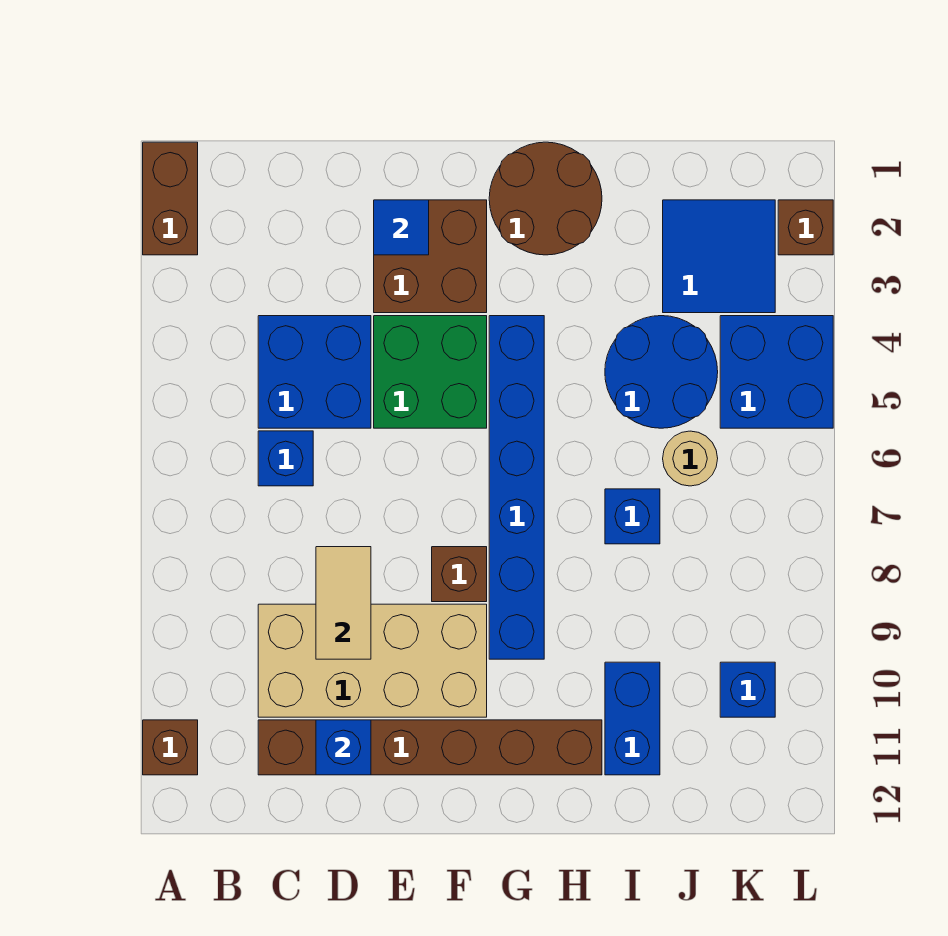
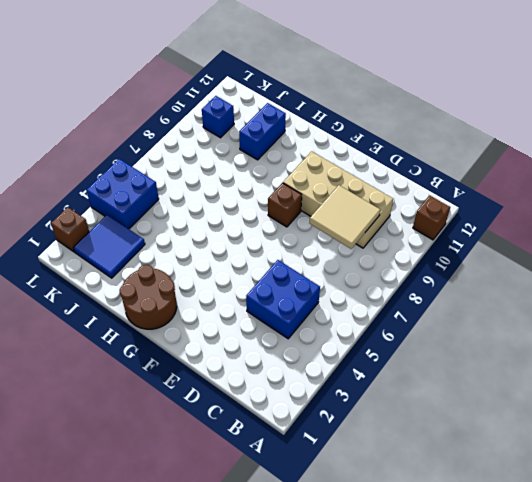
tan tile C8:D9 level 2 -> tan tile D8:D9 level 2
none -> brown brick A1:A2 level 1
none -> blue brick C6 level 1
none -> brown brick C11:H11 level 1

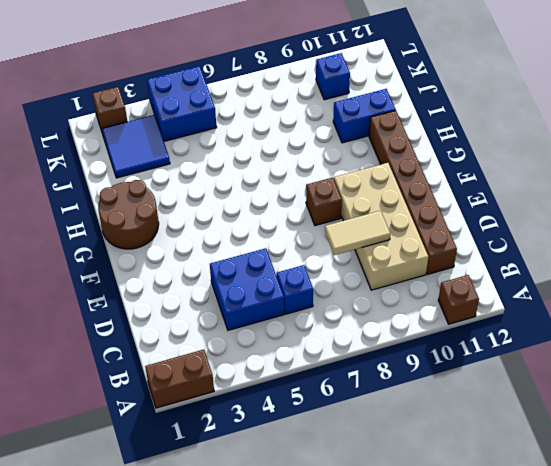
none -> brown brick E2:F3 level 1
none -> green brick E4:F5 level 1
none -> blue brick G4:G9 level 1

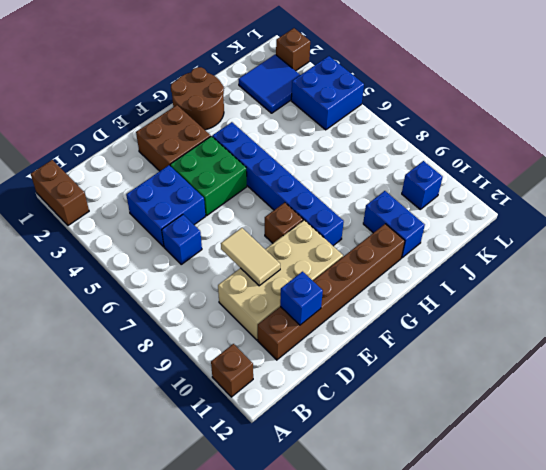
none -> blue round brick I4:J5 level 1
none -> blue brick I7 level 1
none -> tan round brick J6 level 1

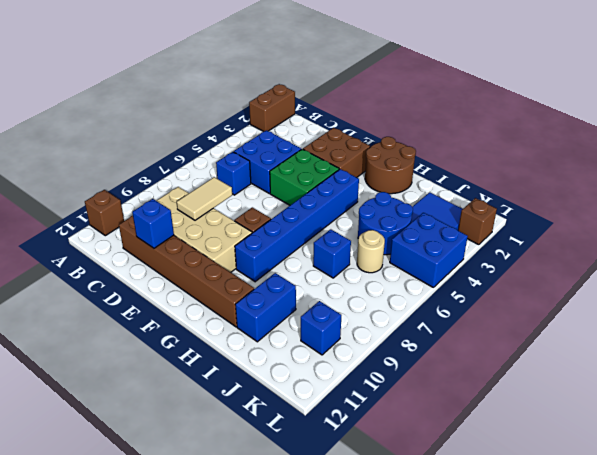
none -> blue tile E2 level 2

